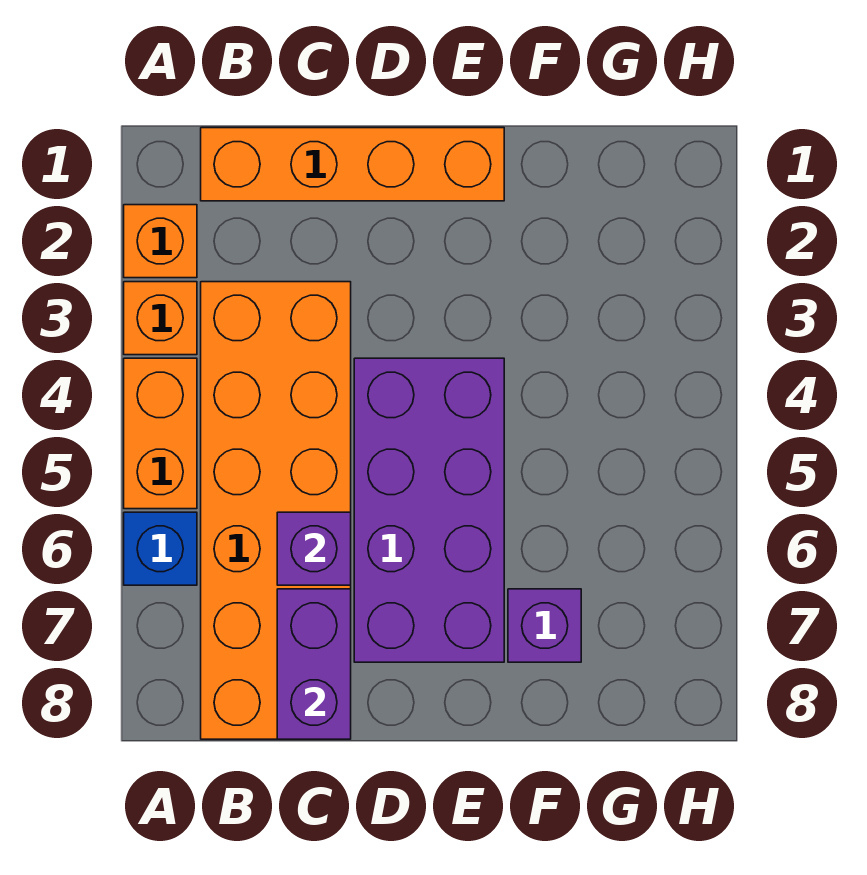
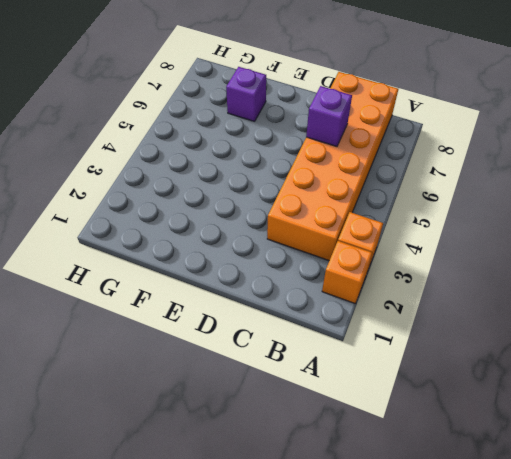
none -> orange brick A4:A5 level 1
none -> blue brick A6 level 1

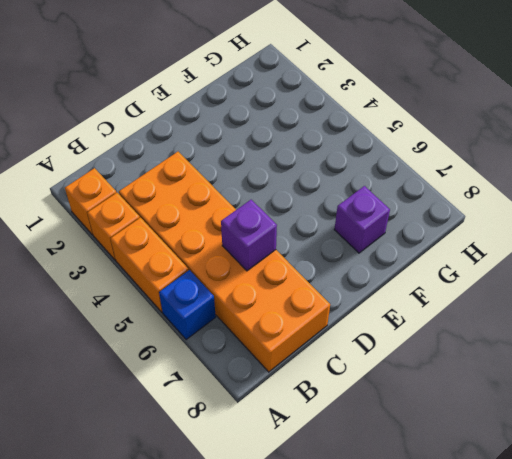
none -> orange brick B1:E1 level 1
none -> purple brick D4:E7 level 1

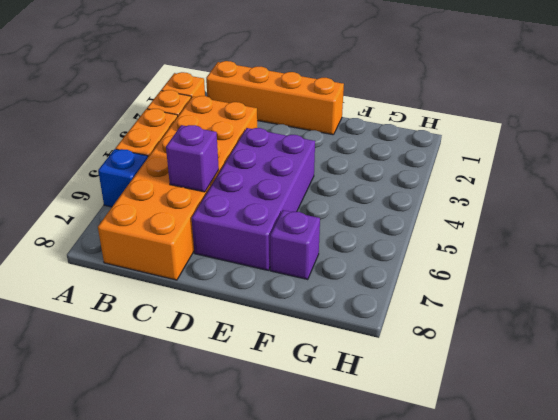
none -> purple brick C7:C8 level 2

